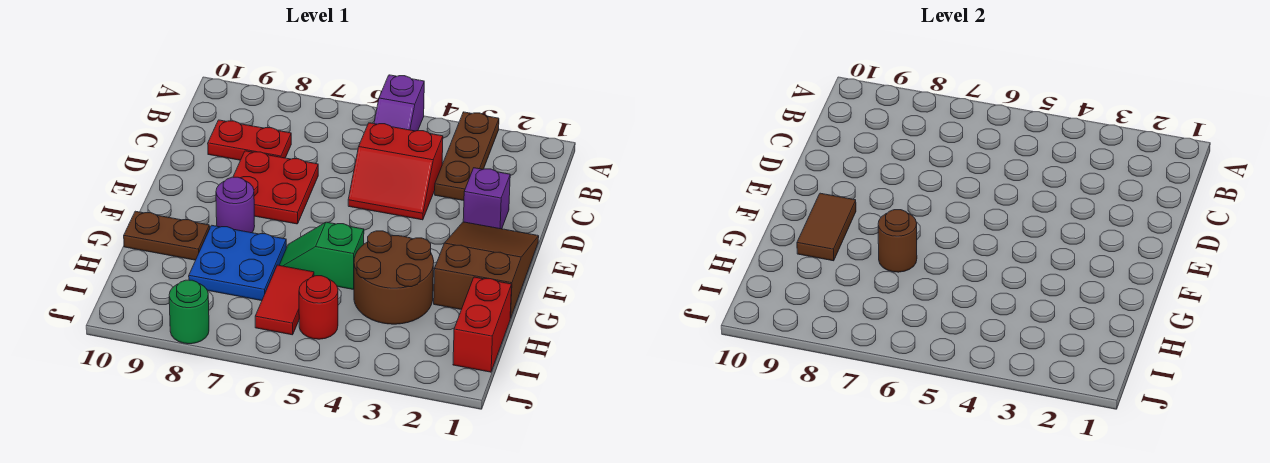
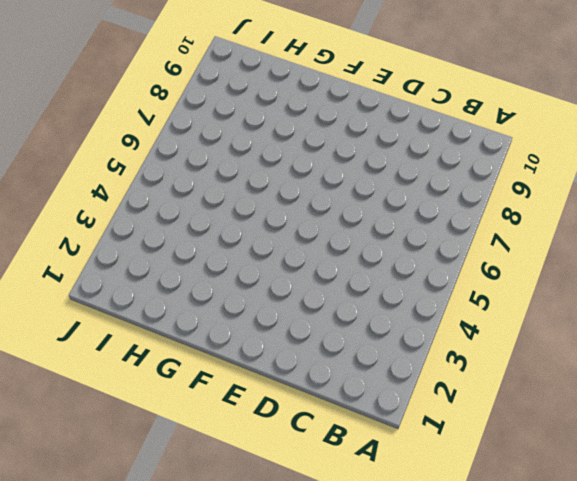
none -> brown plate A3:C3 level 1
none -> purple slope A5:B5 level 1 top A
none -> red slope C4:D5 level 1 top C

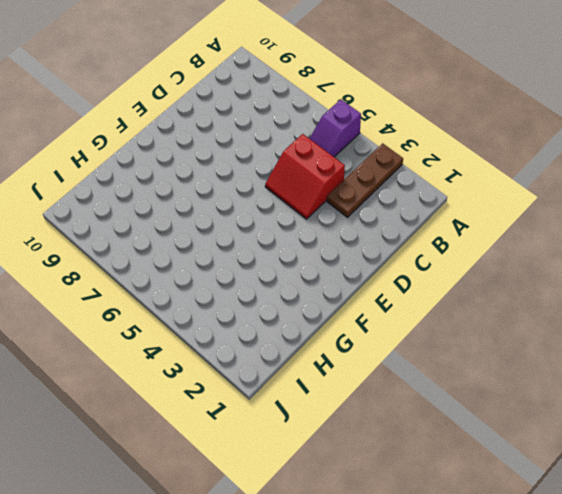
none -> red plate C8:C9 level 1
none -> purple brick D2 level 1
none -> red plate D7:E8 level 1

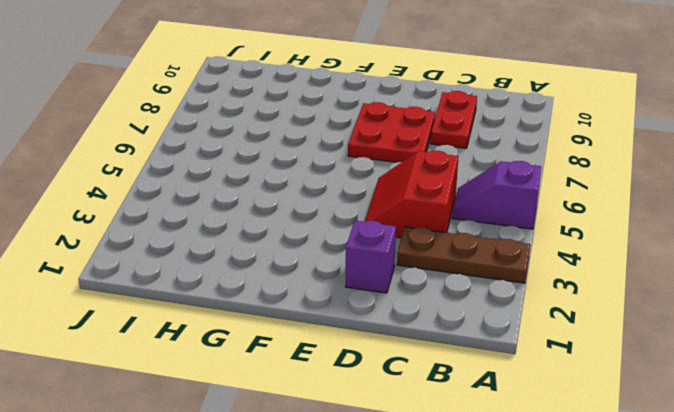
none -> brown slope E1:G2 level 1 top G
none -> purple round brick F8 level 1
none -> brown round brick G3:H4 level 1

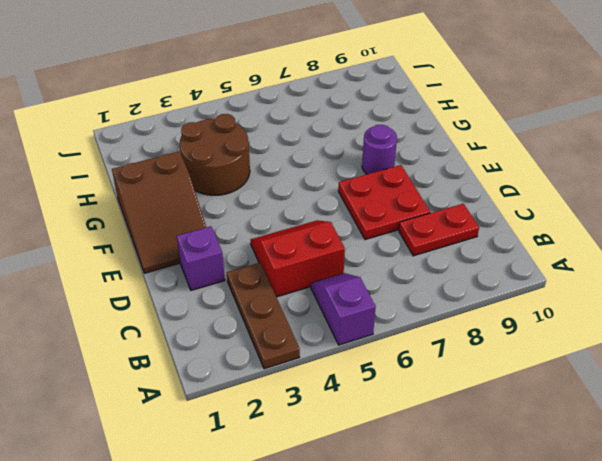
none -> green slope G5:G6 level 1 top 5
none -> blue plate G7:H8 level 1
none -> brown plate G9:G10 level 1

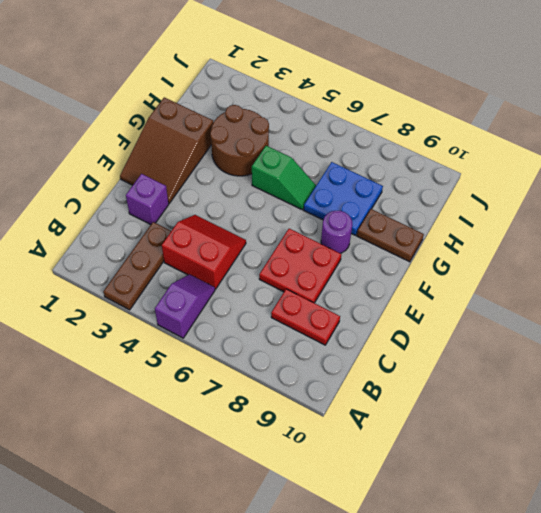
none -> red brick H1:I1 level 1
none -> red tile H6:I6 level 1
none -> red round brick I5 level 1

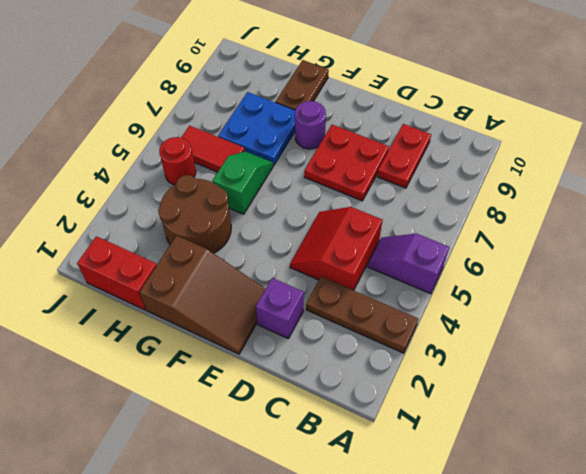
none -> green round brick J8 level 1
none -> brown tile F9:G9 level 2
none -> brown round brick G7 level 2

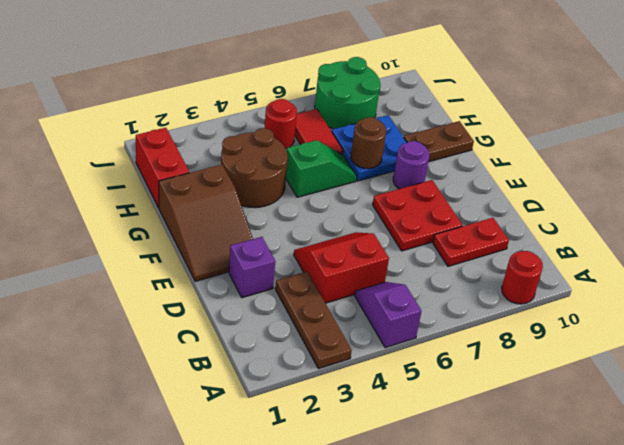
red round brick A9 level 1 -> none
green round brick I7:J8 level 1 -> green round brick J8 level 1
none -> brown tile F9:G9 level 2

